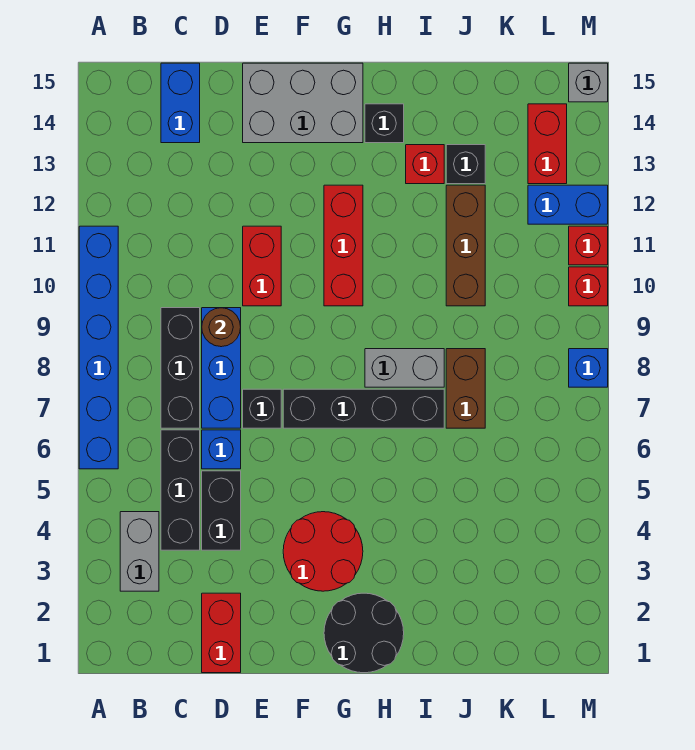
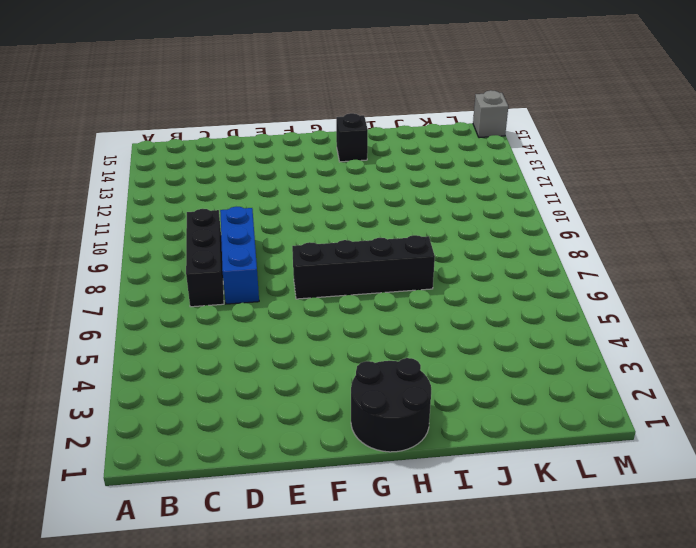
none -> blue brick A6:A11 level 1
none -> grey brick B3:B4 level 1
none -> black brick C4:C6 level 1

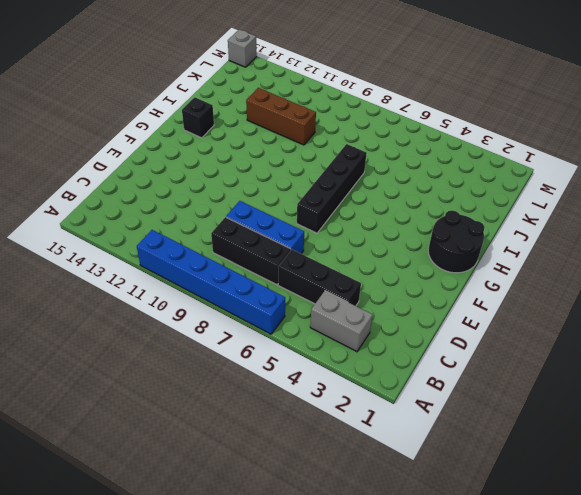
none -> blue brick C14:C15 level 1
none -> red brick D1:D2 level 1
none -> black brick D4:D5 level 1

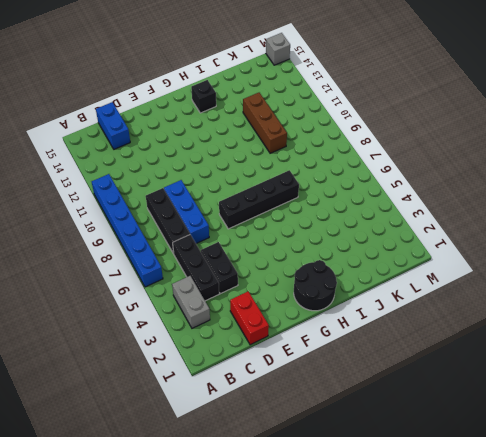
none -> blue brick D6 level 1
none -> black brick E7 level 1
none -> red brick E10:E11 level 1

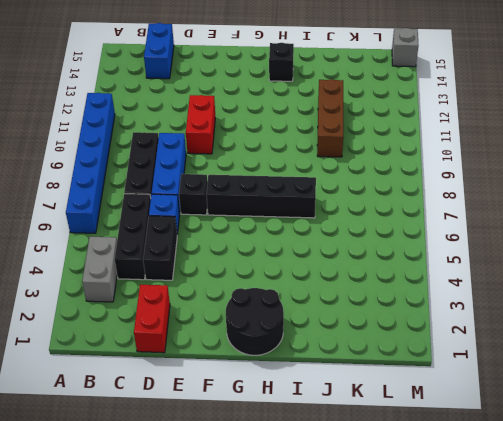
none -> grey brick E14:G15 level 1
none -> red round brick F3:G4 level 1
none -> red brick G10:G12 level 1

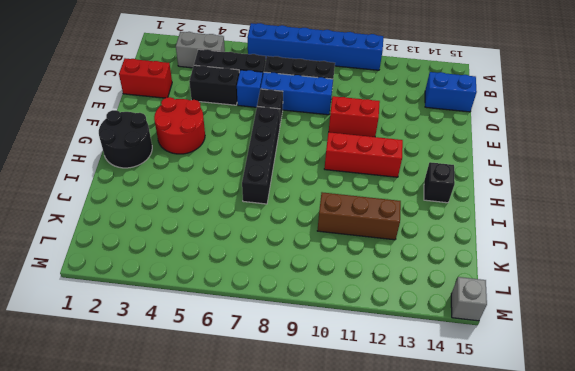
none -> grey brick E14:G15 level 1
none -> grey brick H8:I8 level 1
none -> red brick I13 level 1

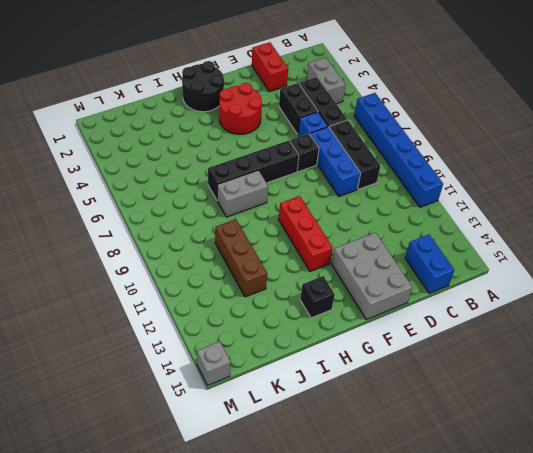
grey brick E13:F15 level 1 -> grey brick E14:G15 level 1
none -> red brick E10:E11 level 1
none -> red brick I13 level 1
none -> brown brick J7:J8 level 1

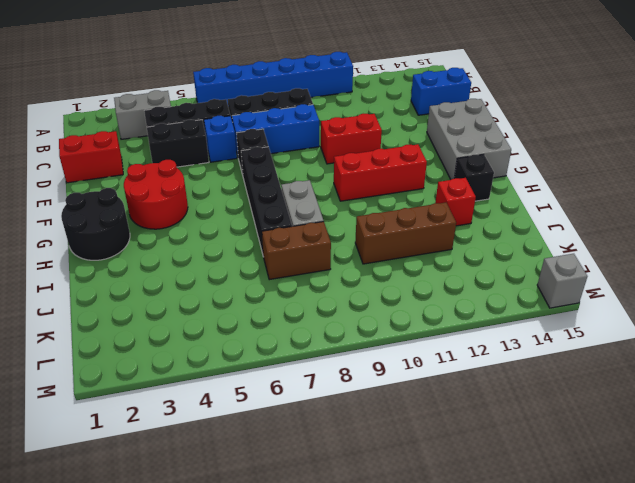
none -> black brick J13 level 1
none -> blue brick L12:M12 level 1
none -> red brick L13:L14 level 1

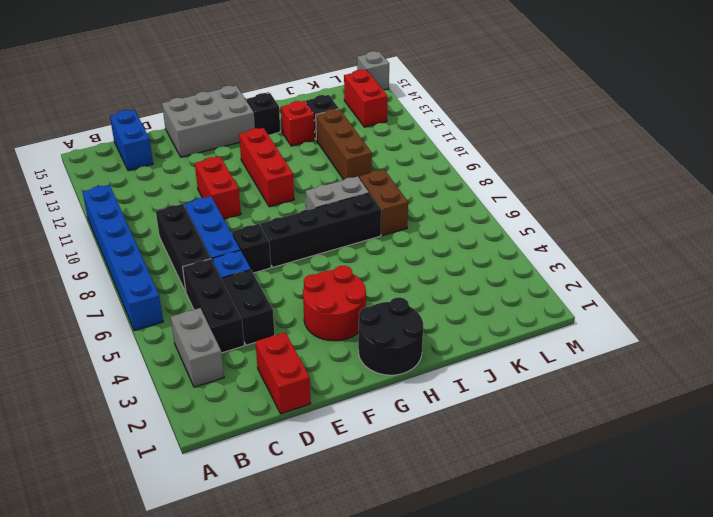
none -> blue brick L12:M12 level 1
none -> blue brick M8 level 1
none -> red brick M10 level 1

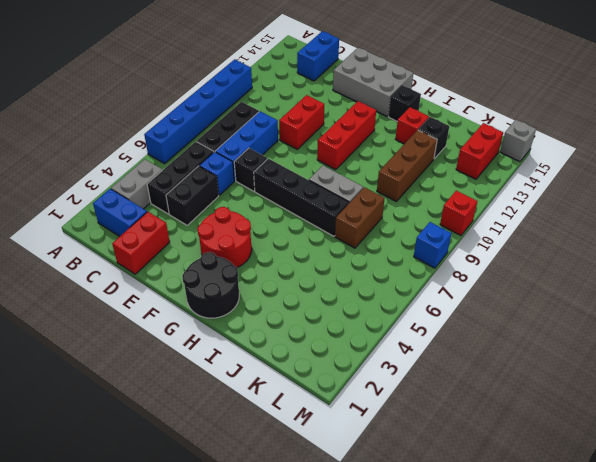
blue brick B2:C2 level 1 -> blue brick L12:M12 level 1
none -> red brick M11 level 1
none -> brown round brick D9 level 2

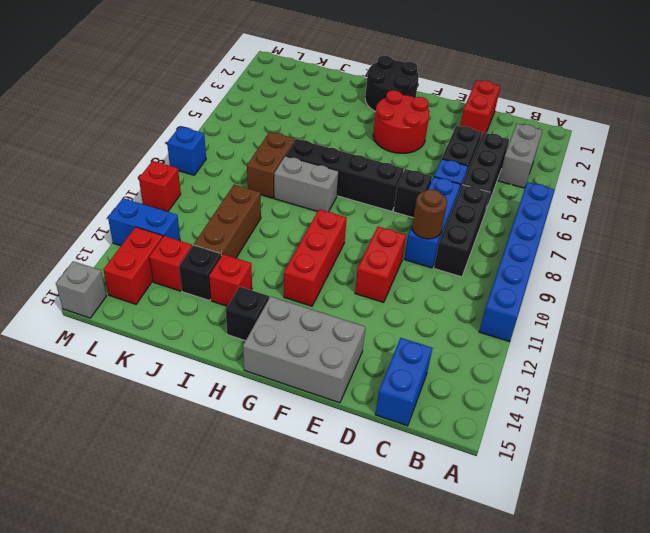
red brick K13 level 1 -> red brick M11 level 1

